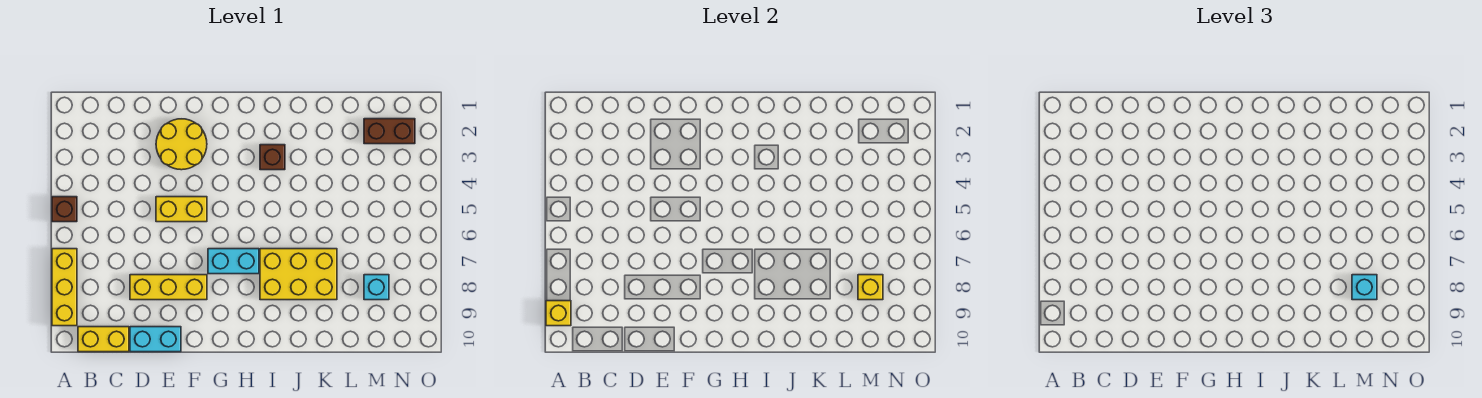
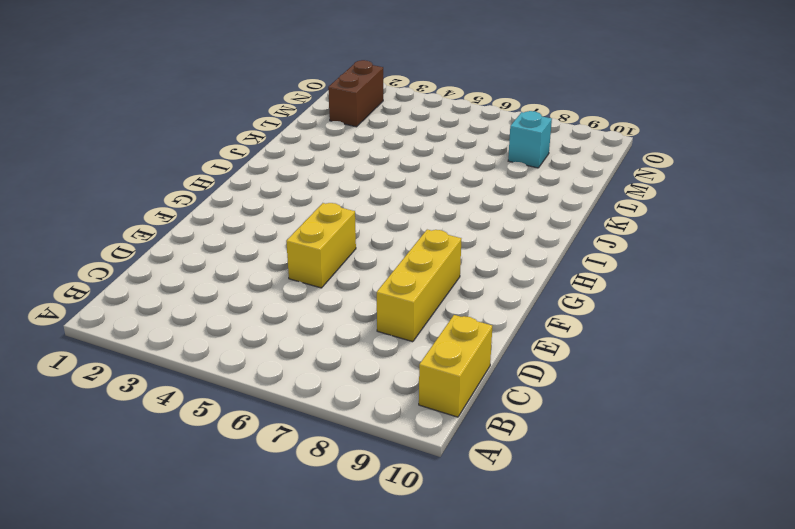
none -> brown brick A5 level 1
none -> yellow brick A7:A9 level 1
none -> cyan brick D10:E10 level 1

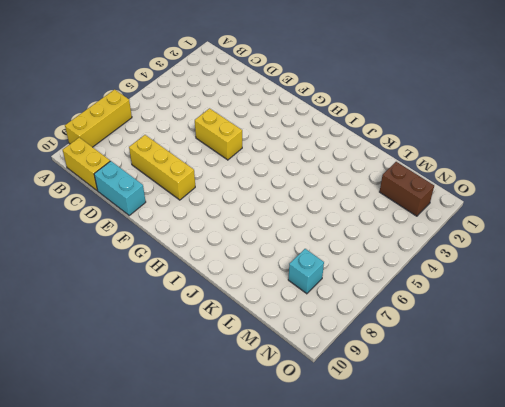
none -> brown brick A5 level 1
none -> yellow round brick E2:F3 level 1
none -> cyan brick G7:H7 level 1

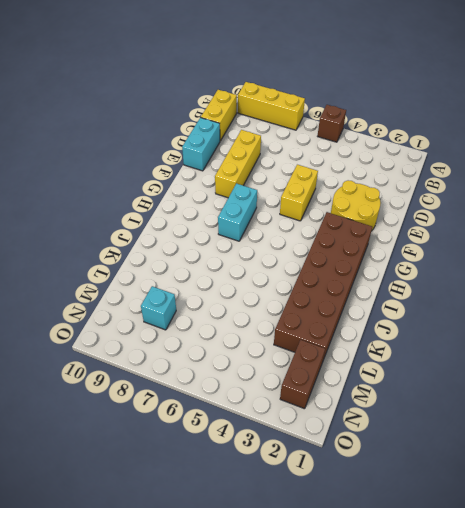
brown brick G2:L3 level 1 -> brown brick I3 level 1
none -> yellow brick I7:K8 level 1
none -> yellow brick A9 level 2
none -> yellow brick M8 level 2

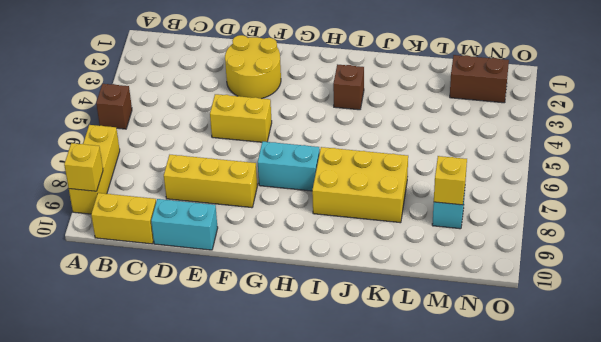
none -> cyan brick M8 level 3

